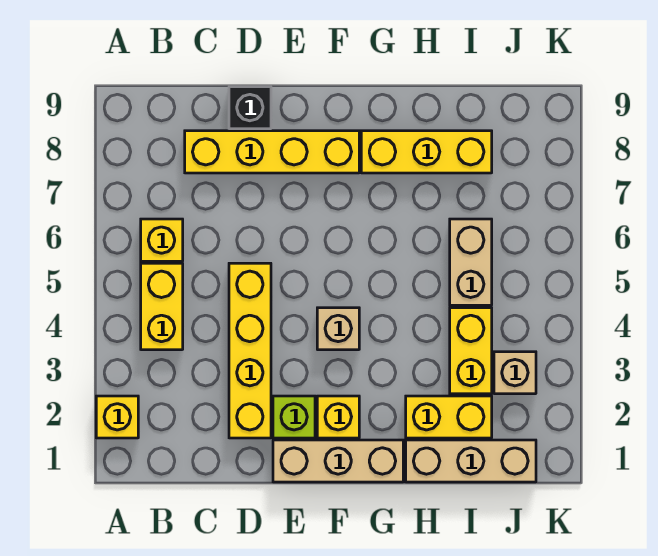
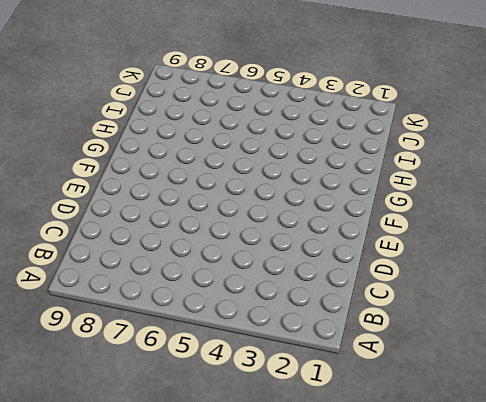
none -> yellow brick A2 level 1
none -> yellow brick B4:B5 level 1
none -> yellow brick B6 level 1

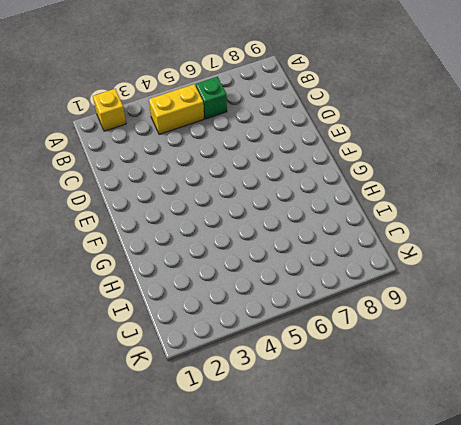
green brick B6 level 1 -> yellow brick B6 level 1
none -> yellow brick C8:F8 level 1
none -> yellow brick D2:D5 level 1
none -> black brick D9 level 1

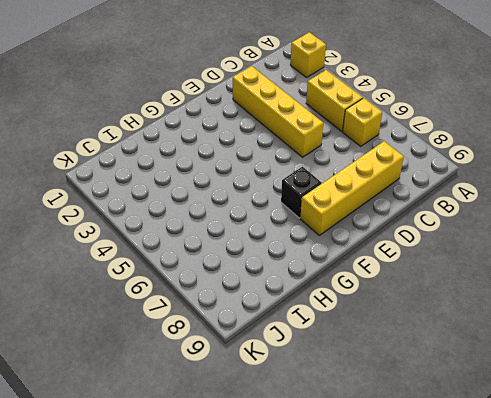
black brick F7 level 1 -> black brick D9 level 1
none -> tan brick E1:G1 level 1
none -> lime brick E2 level 1
none -> yellow brick F2 level 1

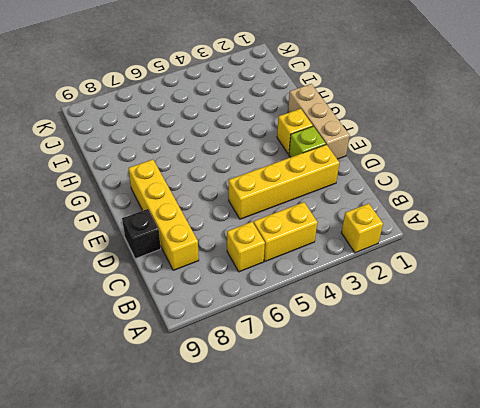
none -> tan brick F4 level 1
none -> yellow brick G8:I8 level 1
none -> tan brick H1:J1 level 1

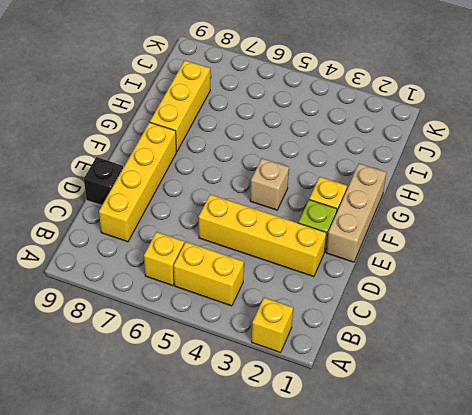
none -> tan brick H1:J1 level 1
none -> yellow brick H2:I2 level 1
none -> yellow brick I3:I4 level 1

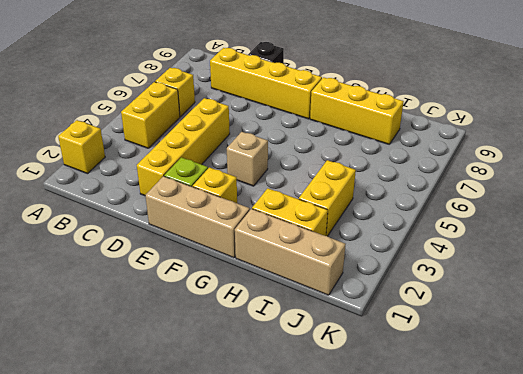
none -> tan brick I5:I6 level 1
none -> tan brick J3 level 1

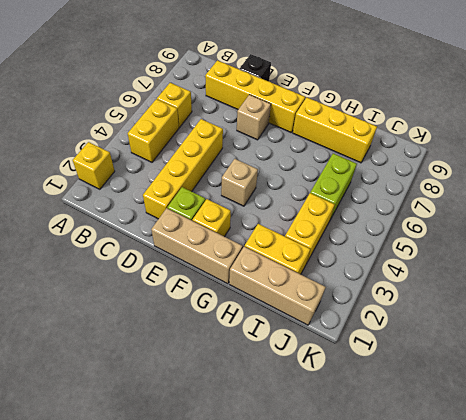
tan brick E7 level 1 -> tan brick J3 level 1
lime brick I5:I6 level 1 -> tan brick I5:I6 level 1

